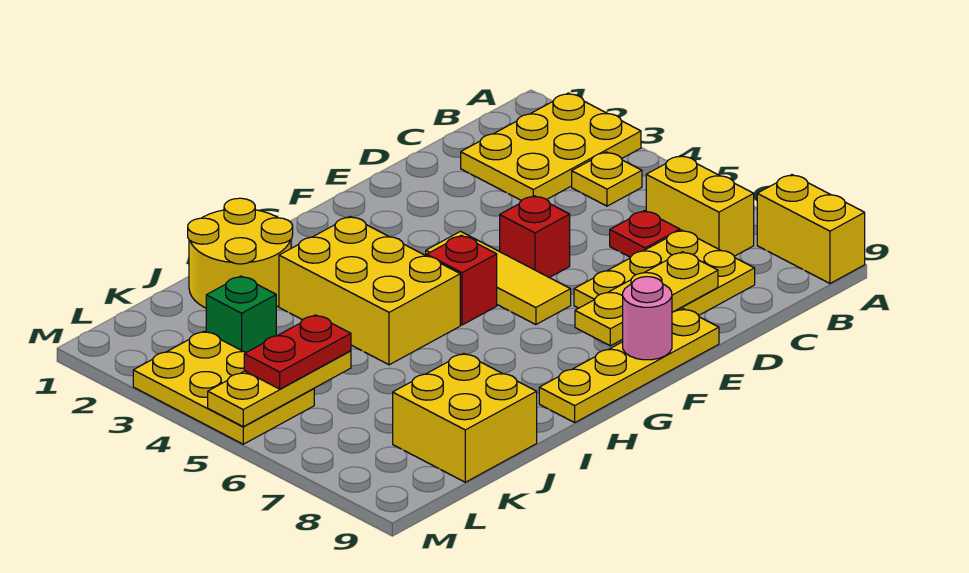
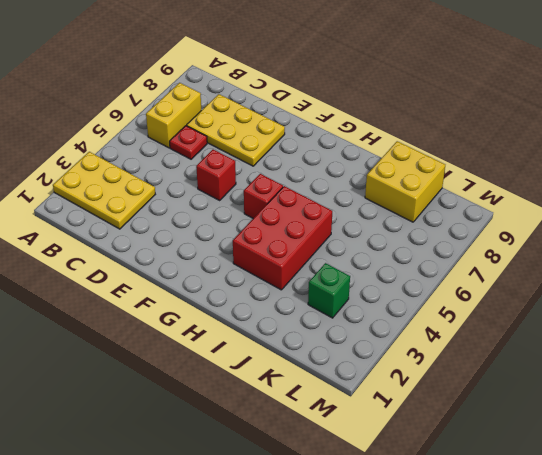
red brick H3:I5 level 1 -> yellow brick H3:I5 level 1
none -> yellow brick A8:A9 level 1
none -> yellow plate B4 level 1
none -> yellow plate E9:H9 level 1

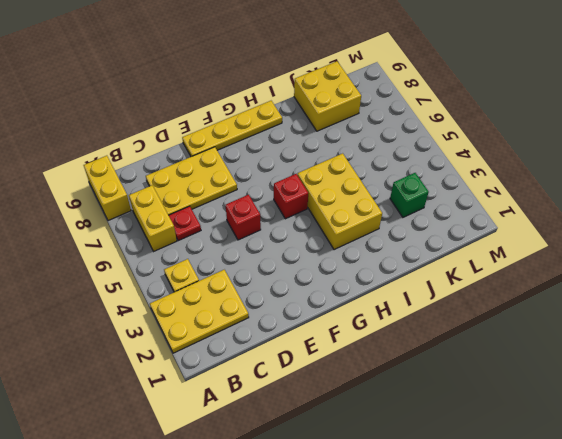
none -> yellow tile F4:F6 level 1
none -> yellow round brick I1:J2 level 1
none -> yellow plate L3:M5 level 1

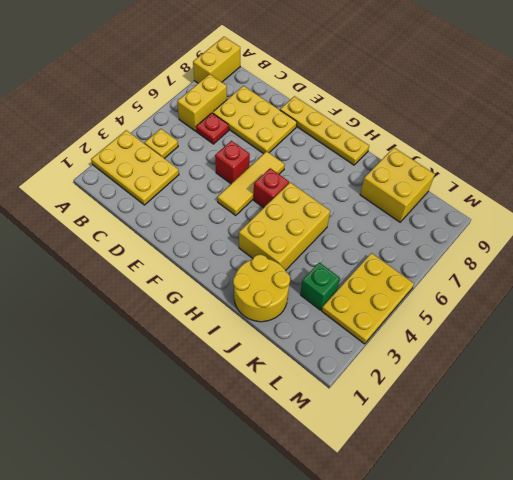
none -> yellow plate D8:F8 level 2
none -> pink round brick F9 level 2
none -> yellow plate K5:M5 level 2

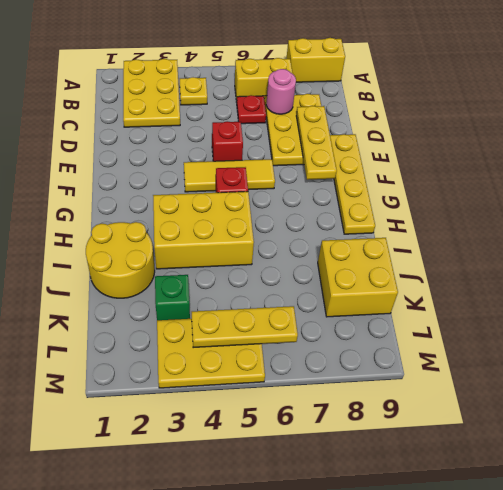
pink round brick C7 level 2 -> pink round brick F9 level 2
yellow plate L4:L6 level 2 -> yellow plate K5:M5 level 2
none -> red plate K5:L5 level 3

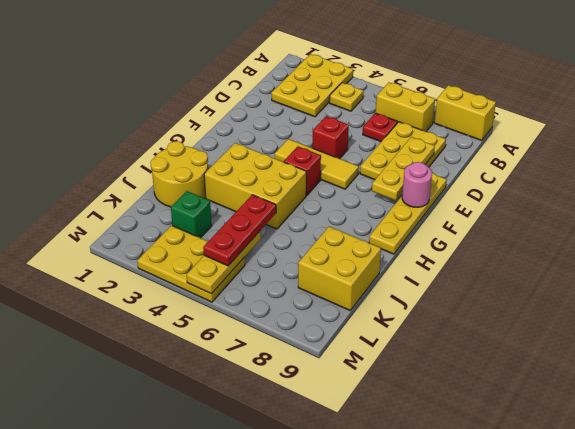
red plate J5:L5 level 3 -> red plate K5:L5 level 3

